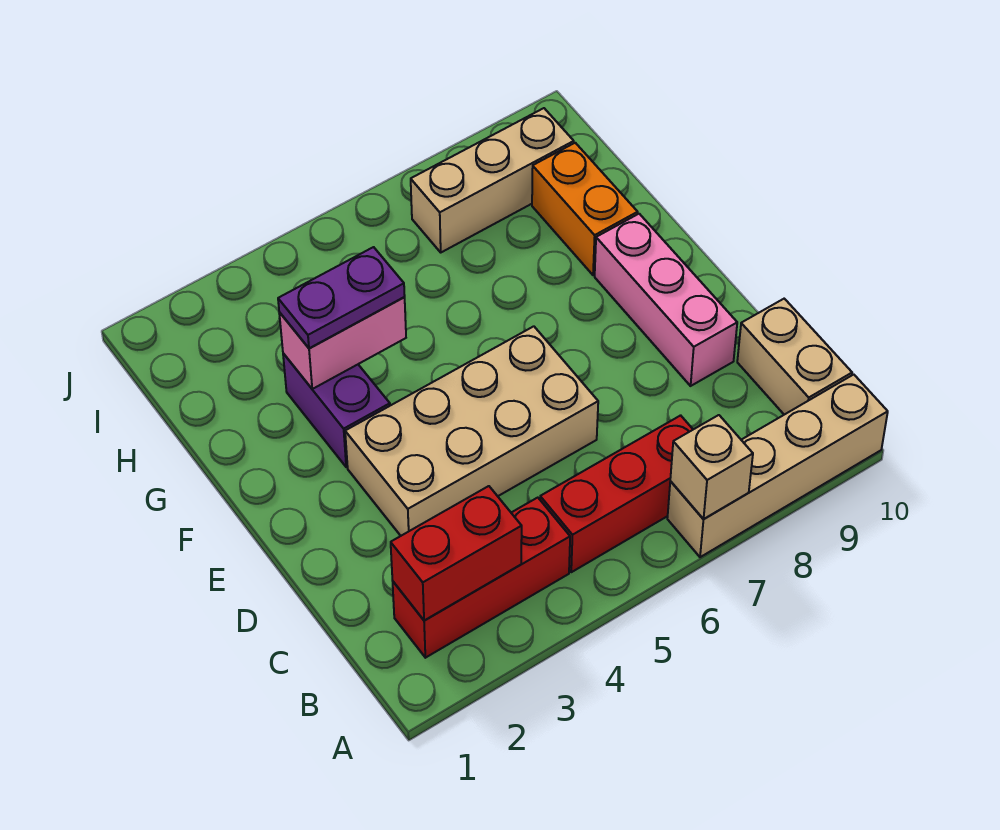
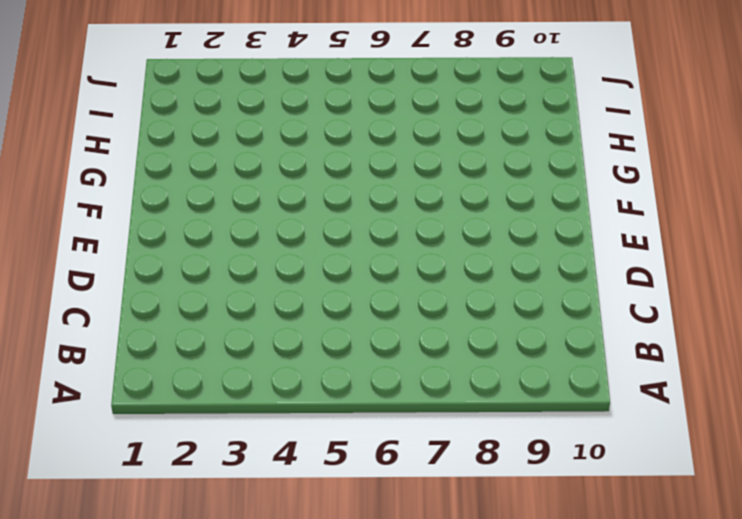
none -> tan brick A7:A10 level 1
none -> red brick B2:B4 level 1
none -> red brick B5:B7 level 1

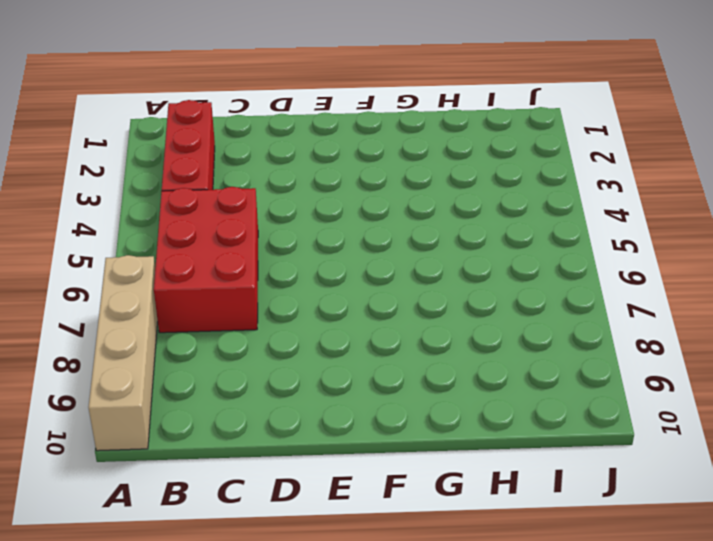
red brick B5:C7 level 1 -> red brick B5:B7 level 1
none -> tan brick B10:C10 level 1
none -> tan brick D3:E6 level 1
none -> pink brick D9:F9 level 1

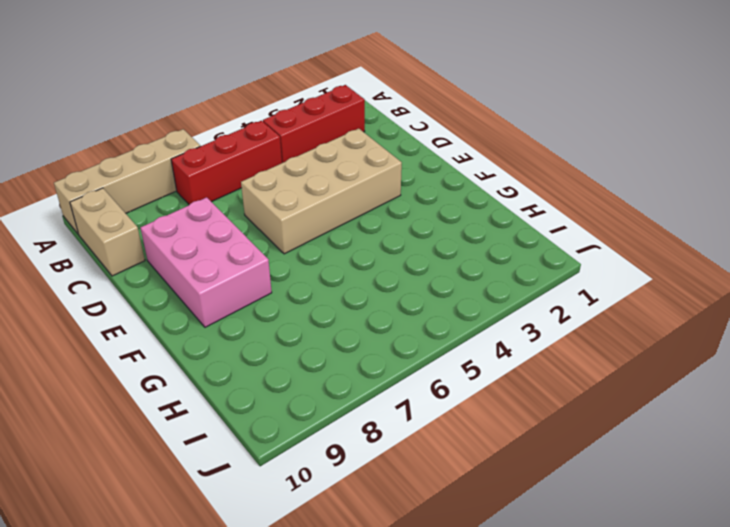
pink brick D8:F9 level 1 -> pink brick D9:F9 level 1
none -> purple brick F3:G3 level 1
none -> orange brick G9:H9 level 1
none -> tan brick I7:I9 level 1

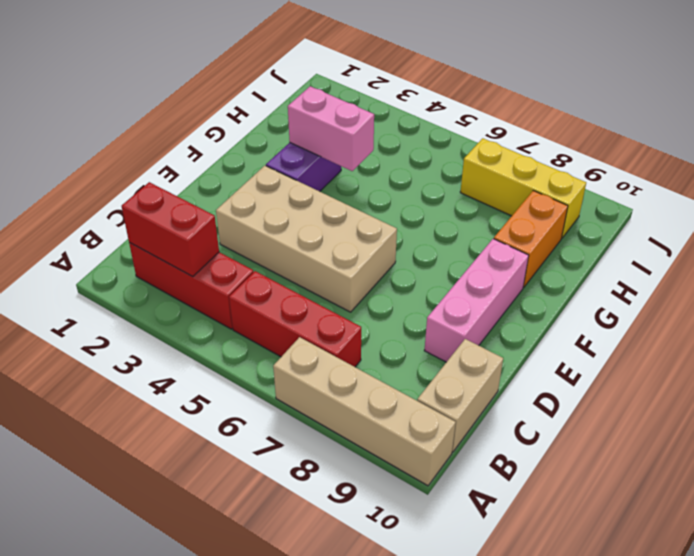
yellow brick I7:I9 level 1 -> tan brick I7:I9 level 1
none -> tan brick A7 level 2
none -> purple plate G3:G4 level 3

